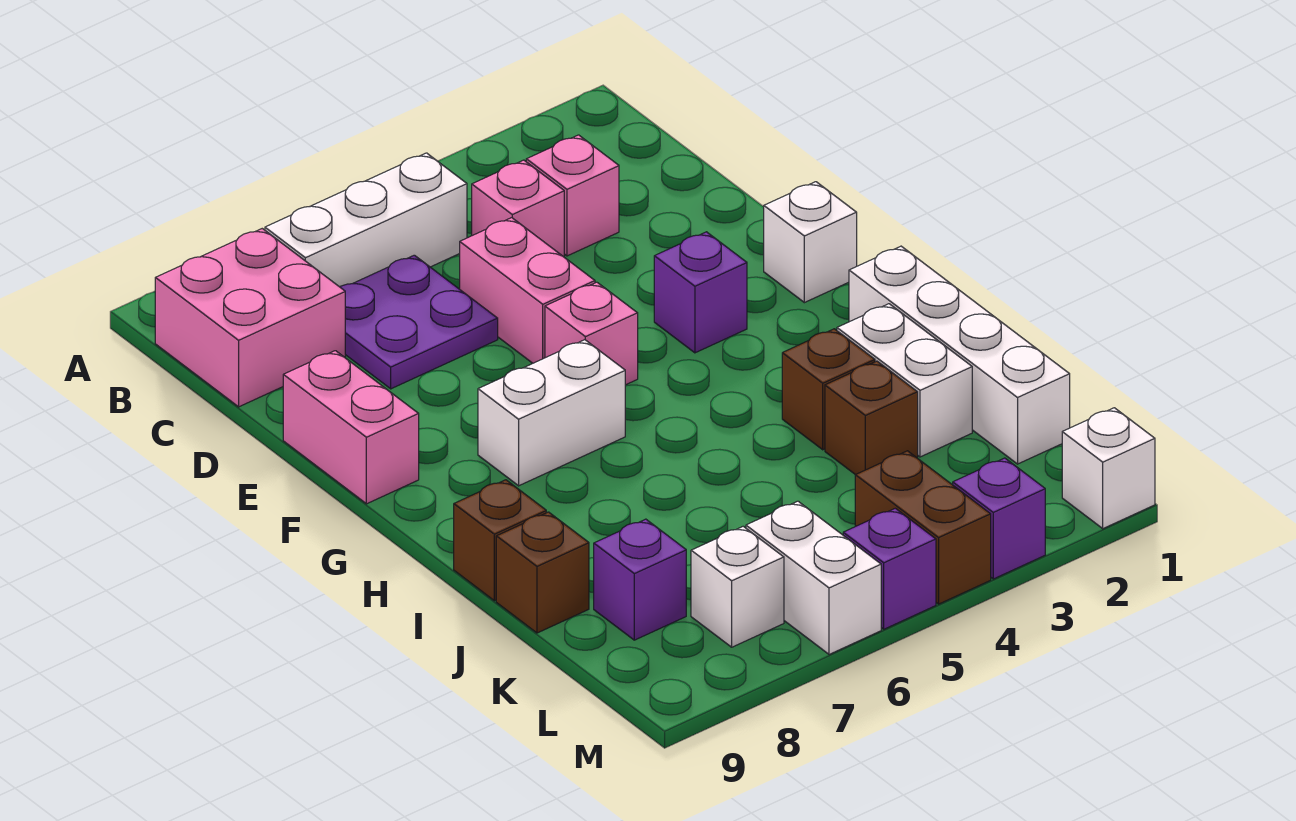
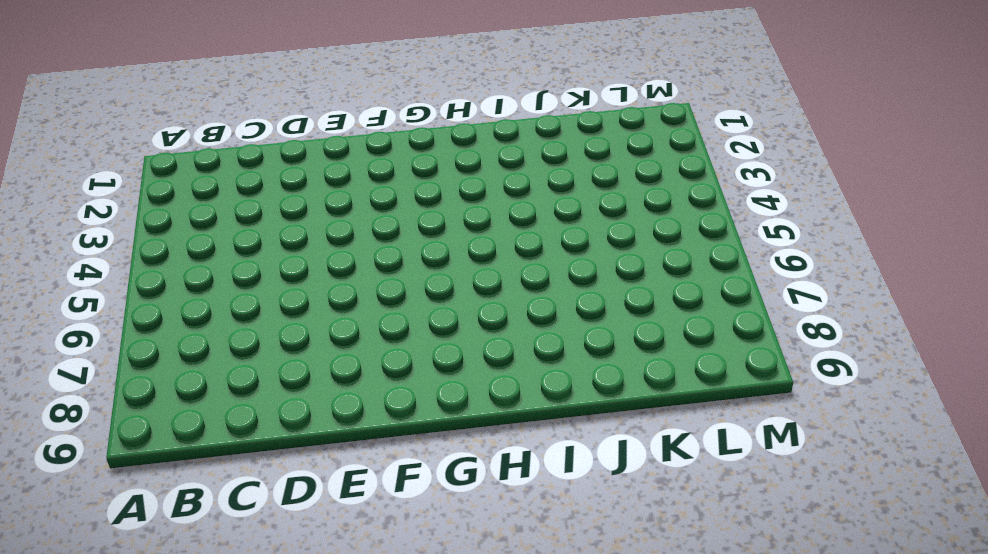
none -> white brick B5:B7 level 1
none -> pink brick B8:C9 level 1
none -> pink brick C3 level 1

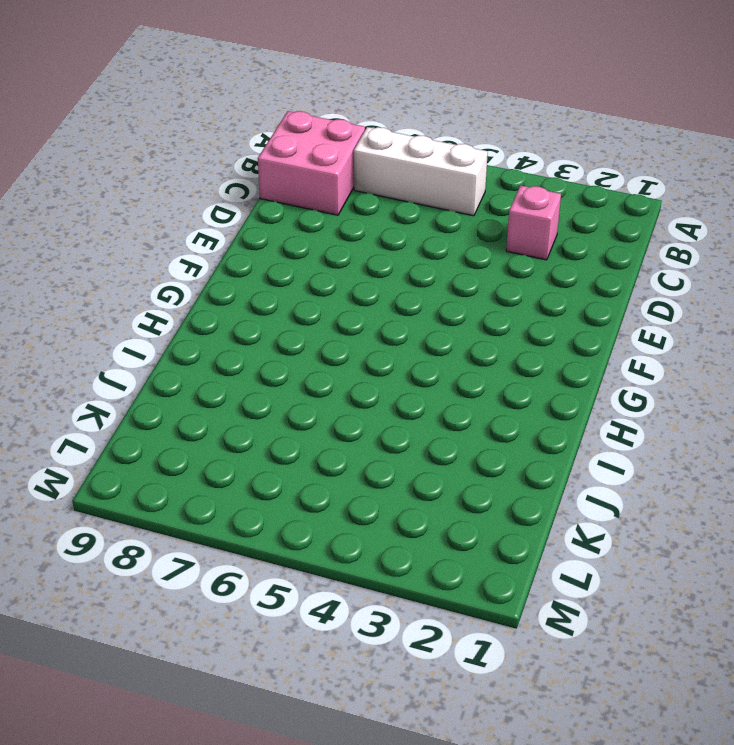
none -> pink brick C4 level 1
none -> purple plate C6:D7 level 1
none -> pink brick D5:E5 level 1

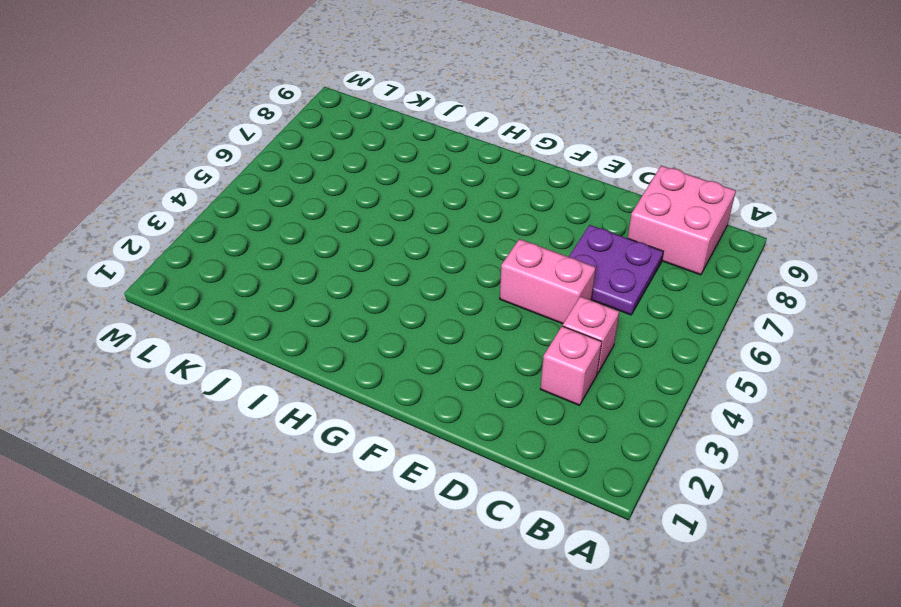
none -> white brick B5:B7 level 1
none -> pink brick E9:F9 level 1
none -> white brick F1 level 1

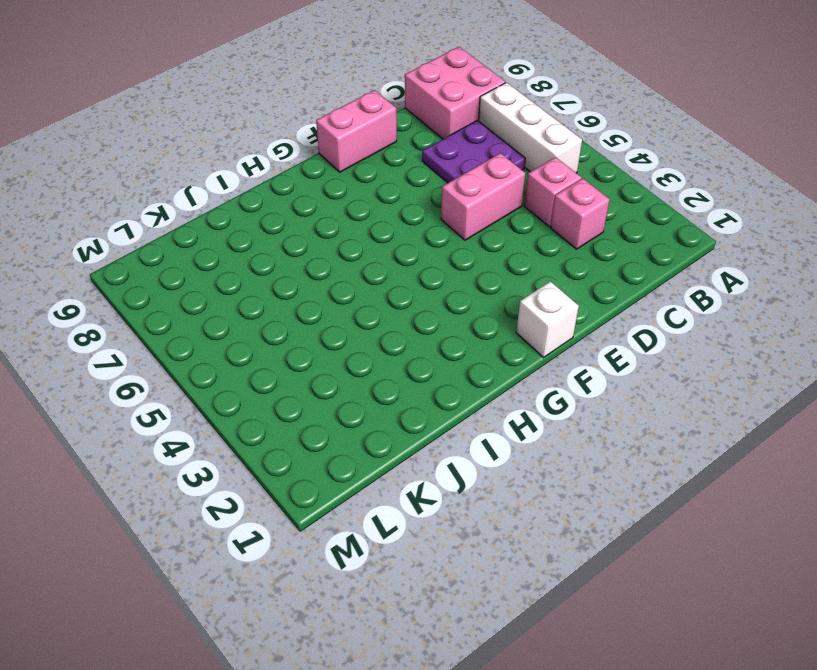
none -> purple brick F3 level 1
none -> pink brick F5 level 1
none -> white brick G6:G7 level 1

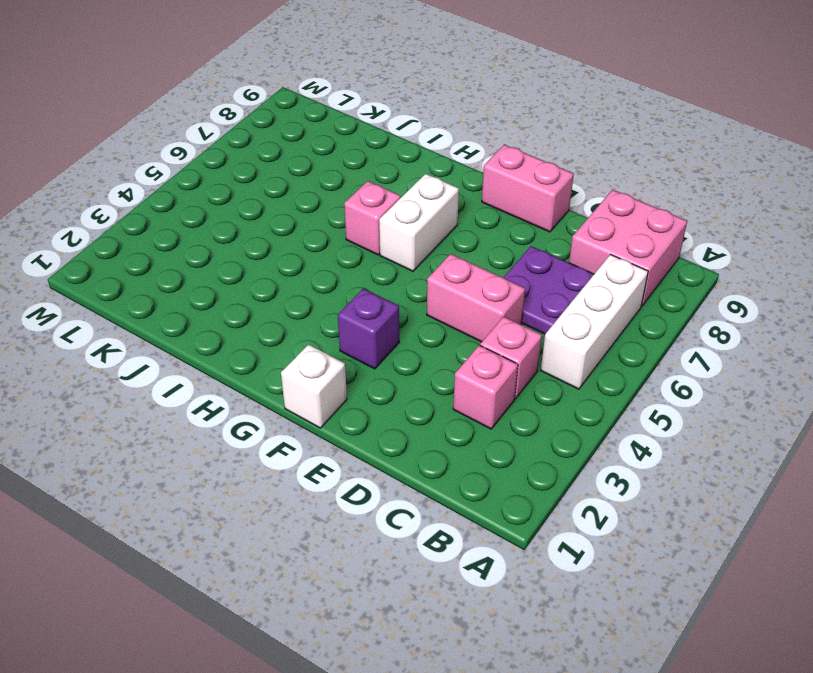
pink brick H6 level 1 -> pink brick F5 level 1
none -> white brick H1:K1 level 1
none -> white brick I2:J2 level 1
none -> brown brick I3 level 1

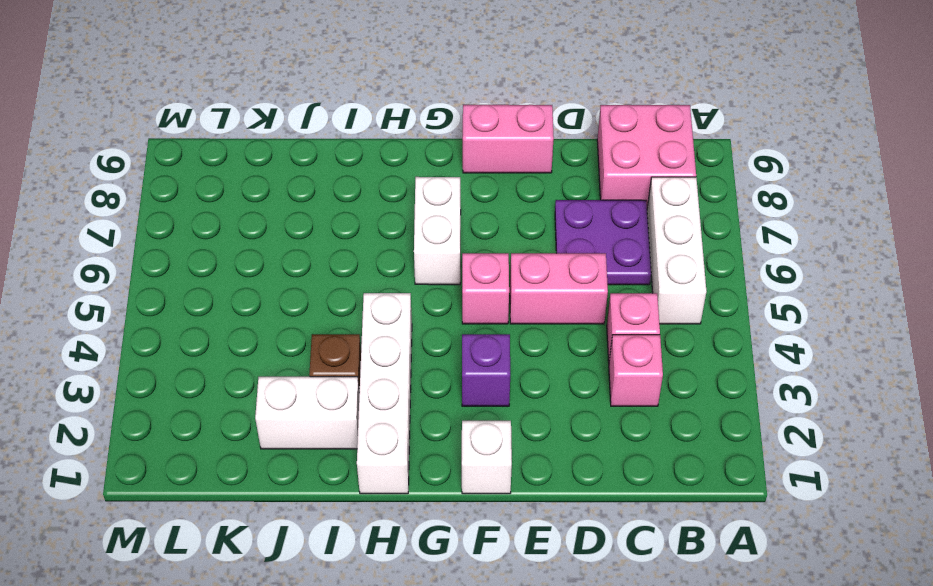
white brick H1:H4 level 1 -> white brick H1:K1 level 1
none -> brown brick I9 level 1
none -> brown brick J3 level 1
none -> brown brick J9 level 1

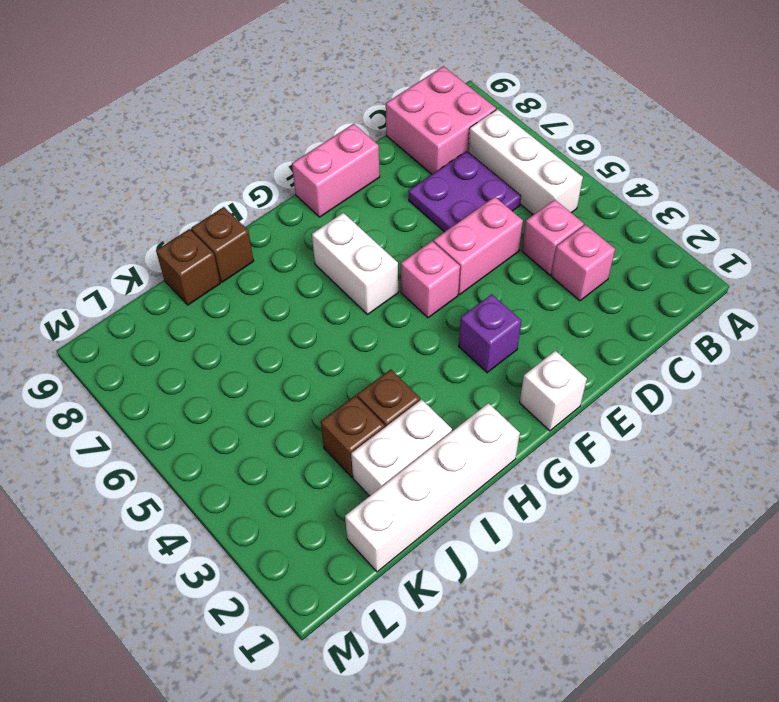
none -> purple brick K8 level 1
none -> brown brick L4:M4 level 1
none -> white brick L6:M6 level 1

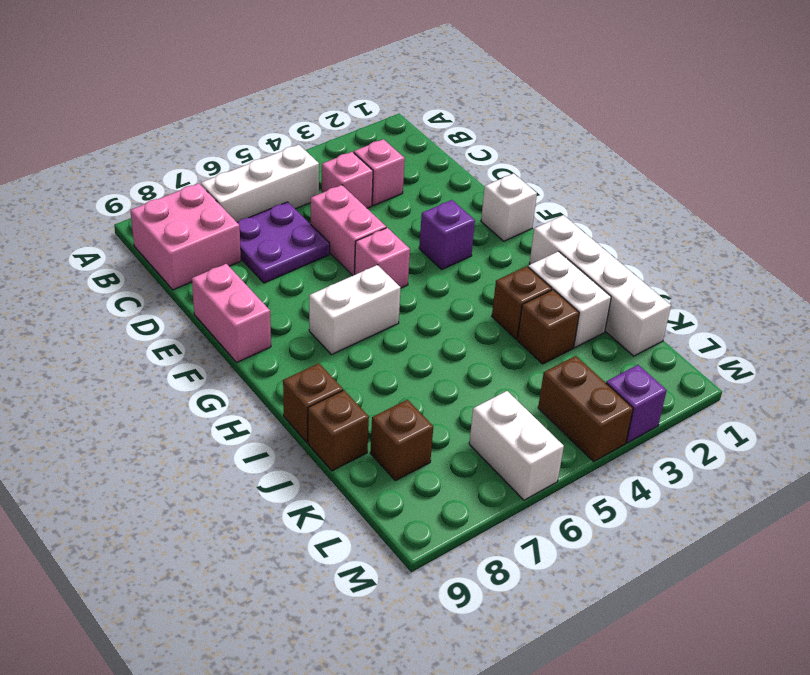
brown brick K8 level 1 -> purple brick K8 level 1
none -> white brick L7 level 1
none -> white brick M1 level 1
none -> purple brick M5 level 1

